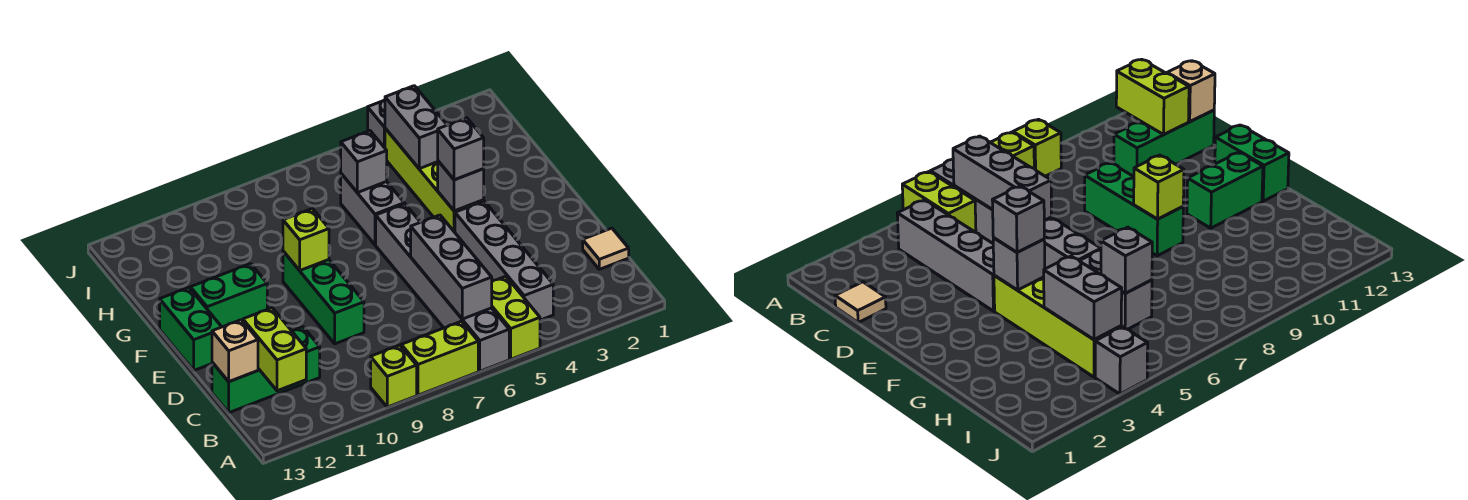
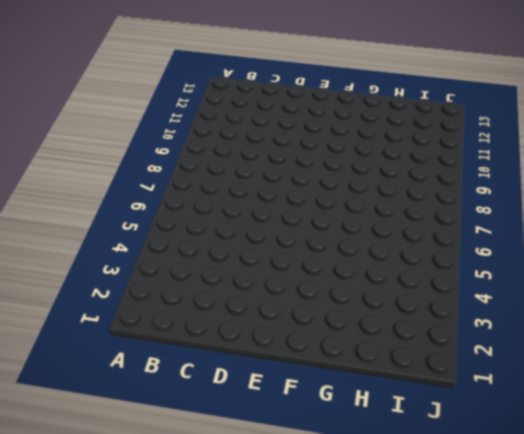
none -> lime brick A5:B5 level 1
none -> grey brick A6:F6 level 1
none -> lime brick A7:A8 level 1

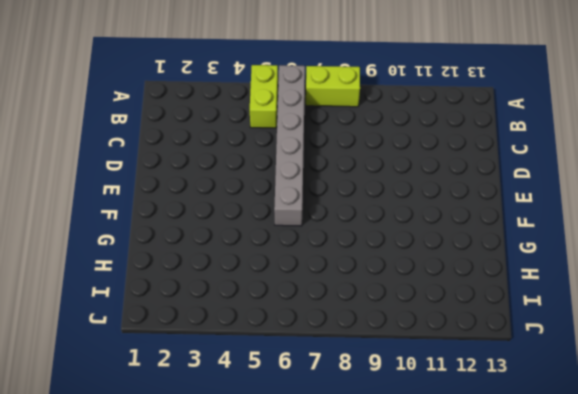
none -> lime brick A9 level 1
none -> grey brick B4:E4 level 1
none -> tan tile C1 level 1

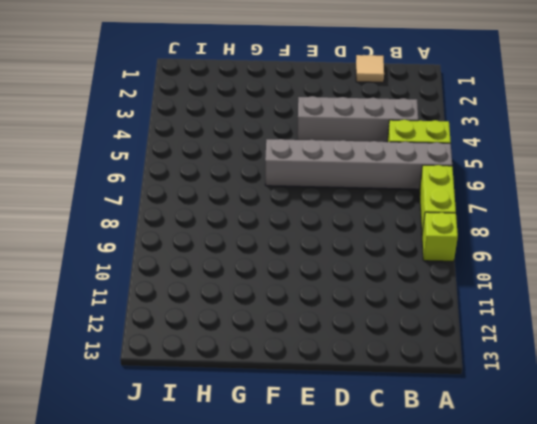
none -> green brick C11:C13 level 1
none -> green brick D9:F9 level 1
none -> green brick E13:F13 level 1

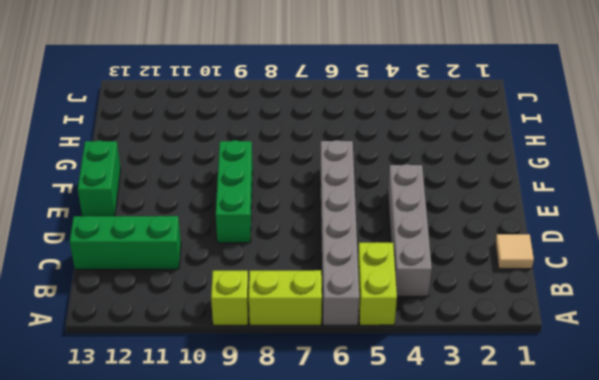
none -> lime brick F4:I4 level 1
none -> green brick F11:F12 level 1
none -> grey brick G6:H6 level 1

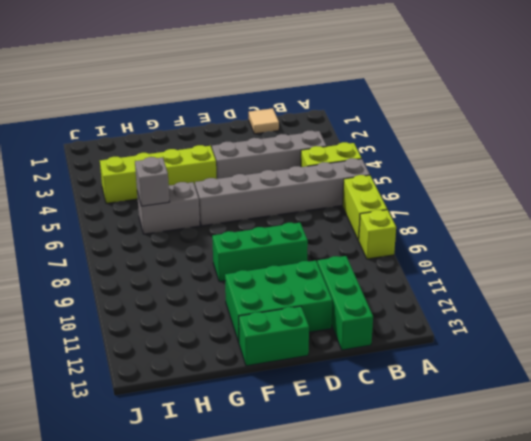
green brick D11:F12 level 1 -> green brick F11:F12 level 1
none -> grey brick J4 level 1
none -> grey brick B6:D6 level 2
none -> lime brick B12:C12 level 2

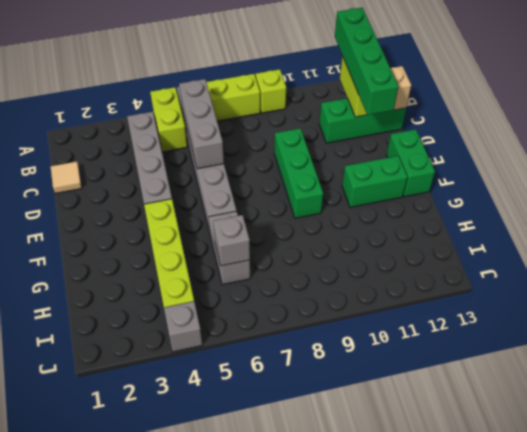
green brick A12:D12 level 3 -> none
none -> grey brick F4 level 2
none -> lime brick F9 level 2
none -> grey brick H4:I4 level 2

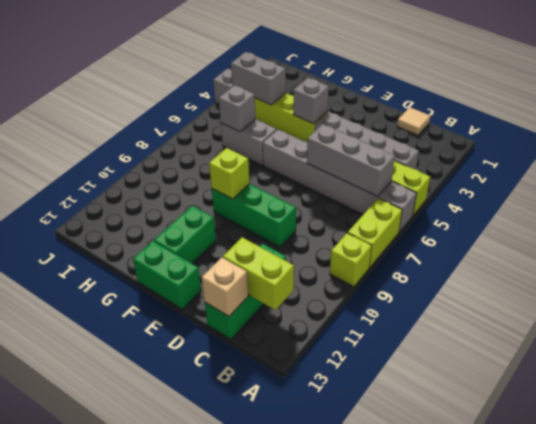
none -> grey brick F4 level 3

